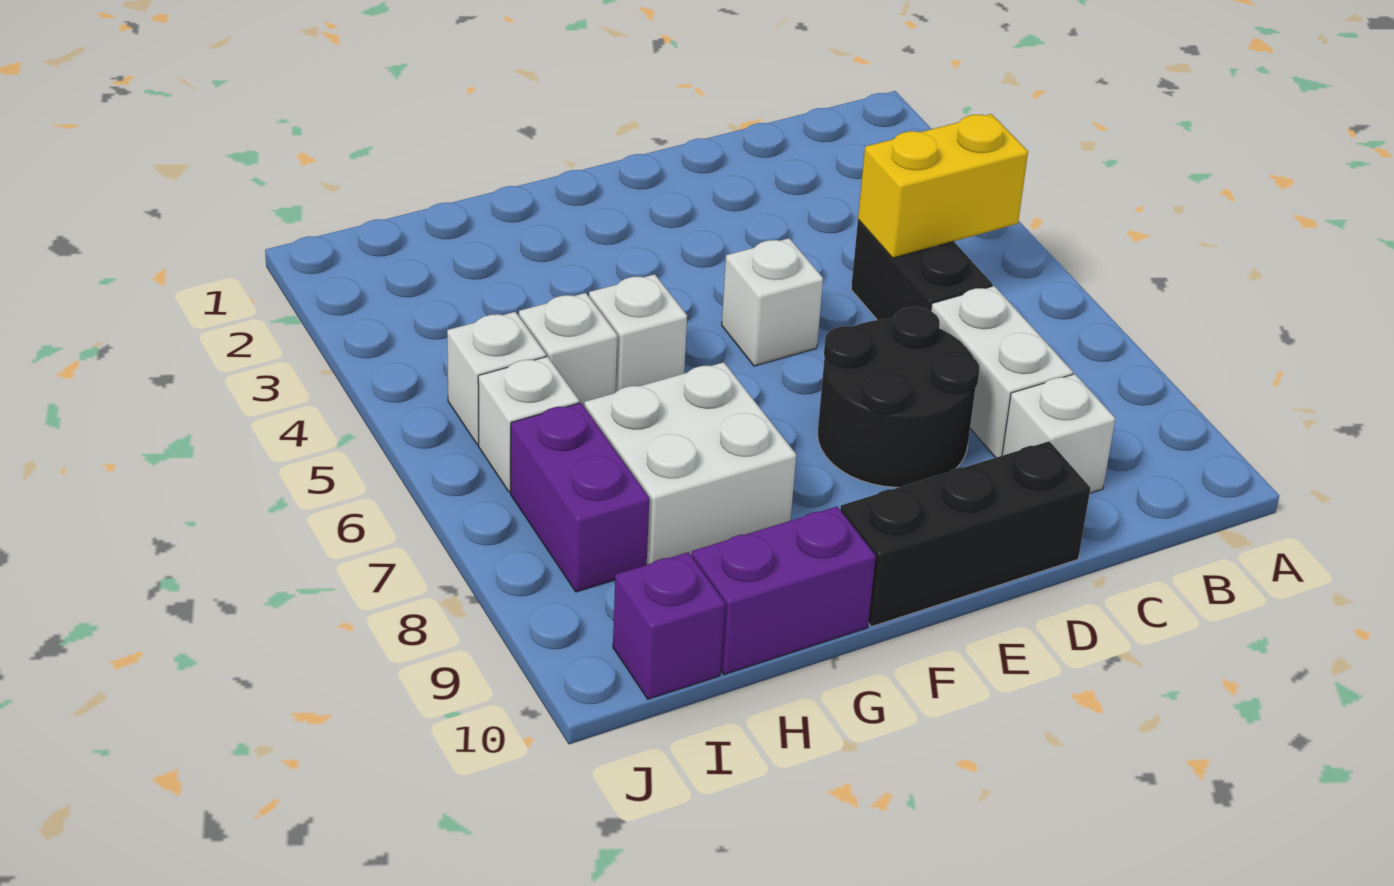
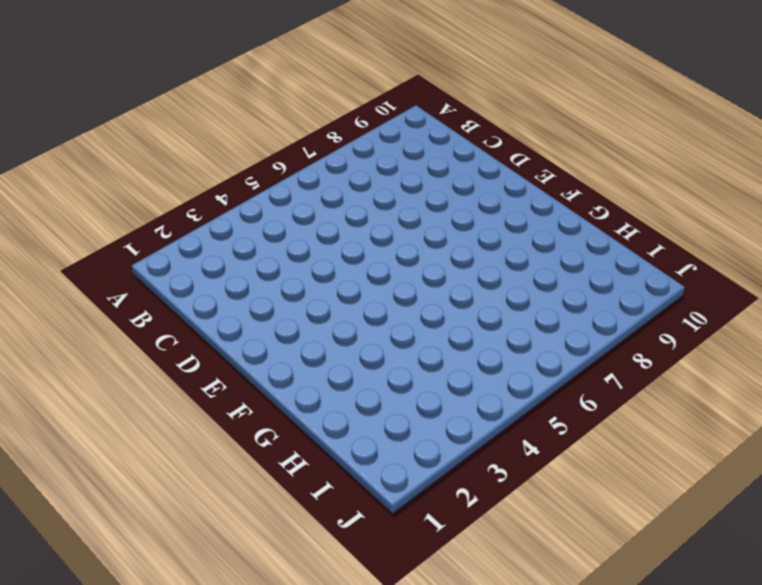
none -> black brick C5:C6 level 1
none -> white brick C7:C8 level 1
none -> white brick C9 level 1

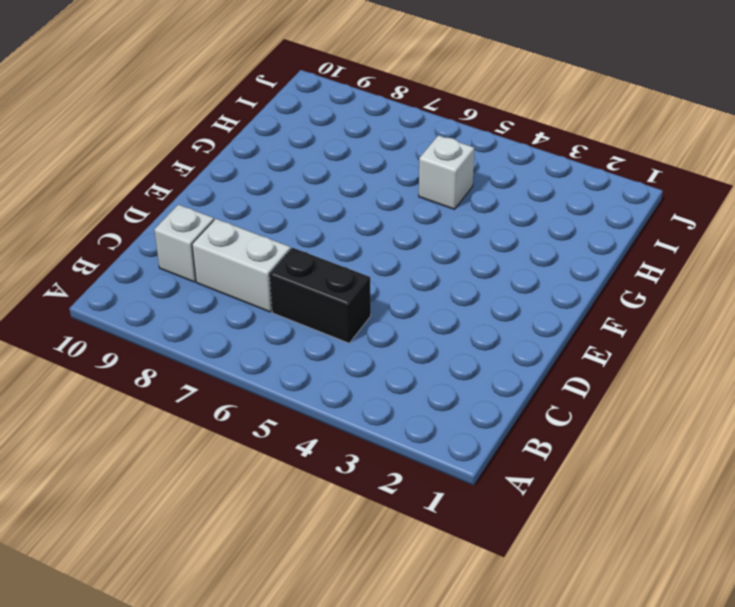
none -> black round brick D7:E8 level 1
none -> black brick D10:F10 level 1
none -> white brick E5 level 1

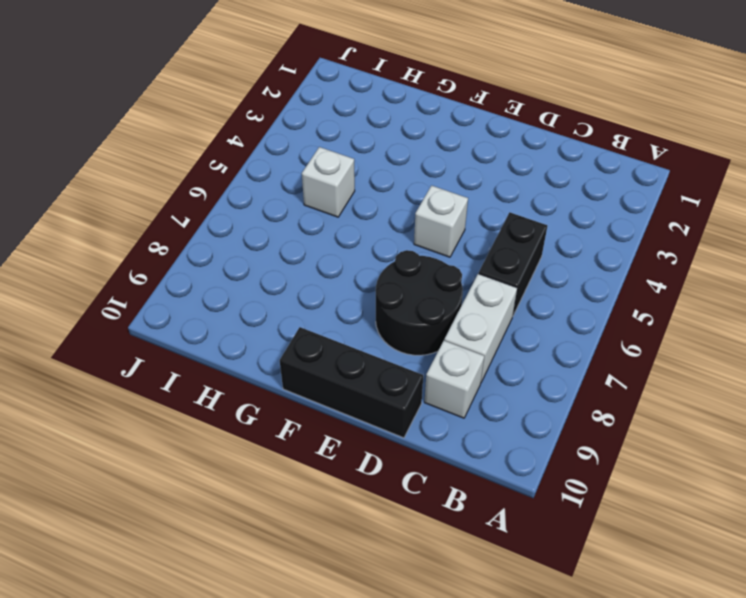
none -> white brick G5 level 1
none -> white brick G7:H8 level 1
none -> purple brick G10:H10 level 1

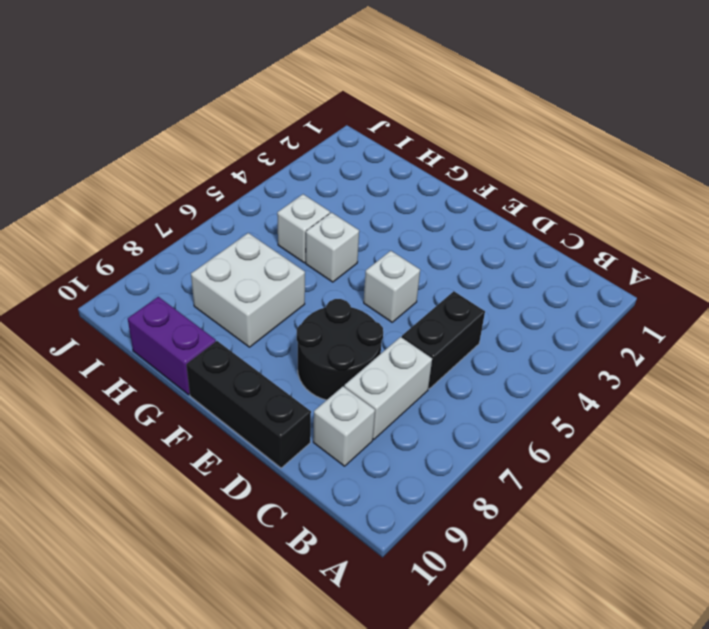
none -> white brick I5 level 1
none -> white brick I6 level 1
none -> purple brick I7:I8 level 1

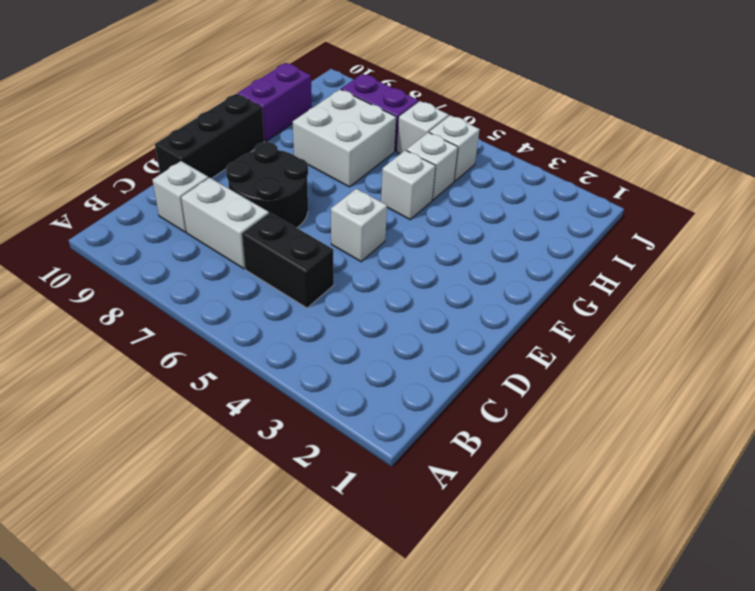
none -> purple brick I10 level 1
none -> yellow brick B5:C5 level 2

